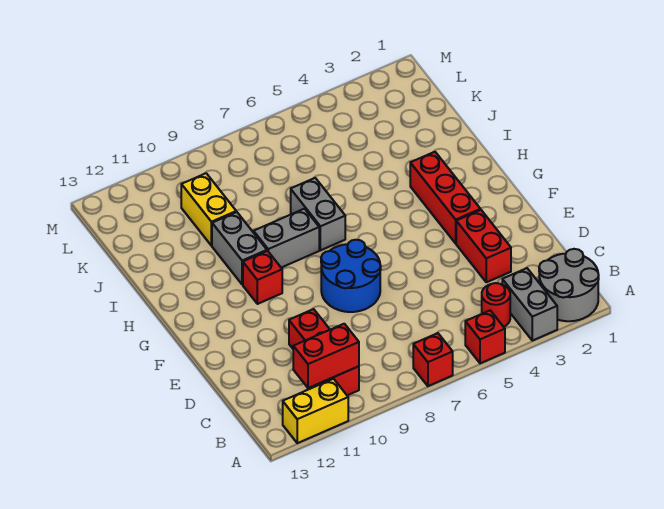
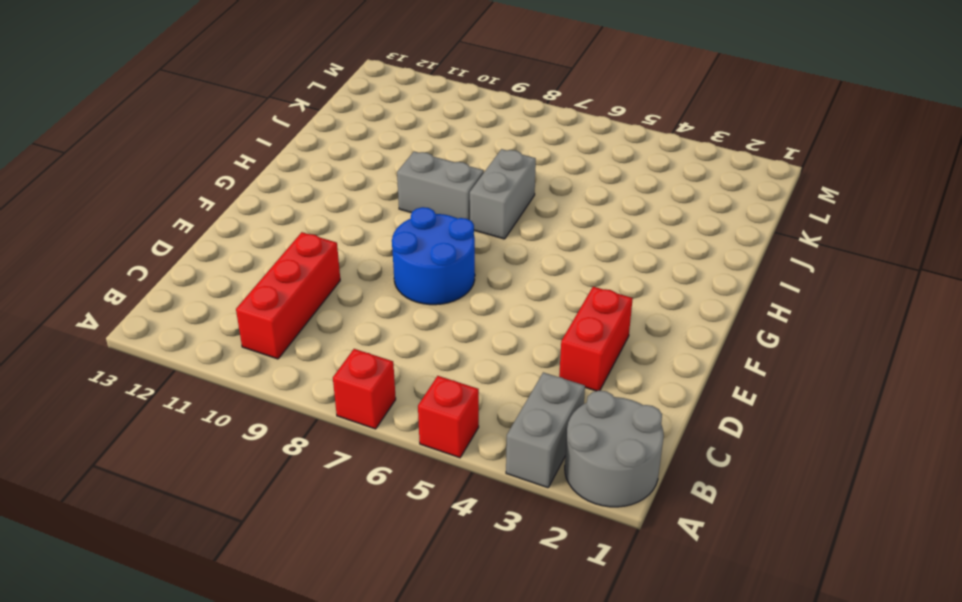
none -> yellow brick A11:A12 level 1
none -> red round brick B4 level 1
none -> red brick F3:H3 level 1

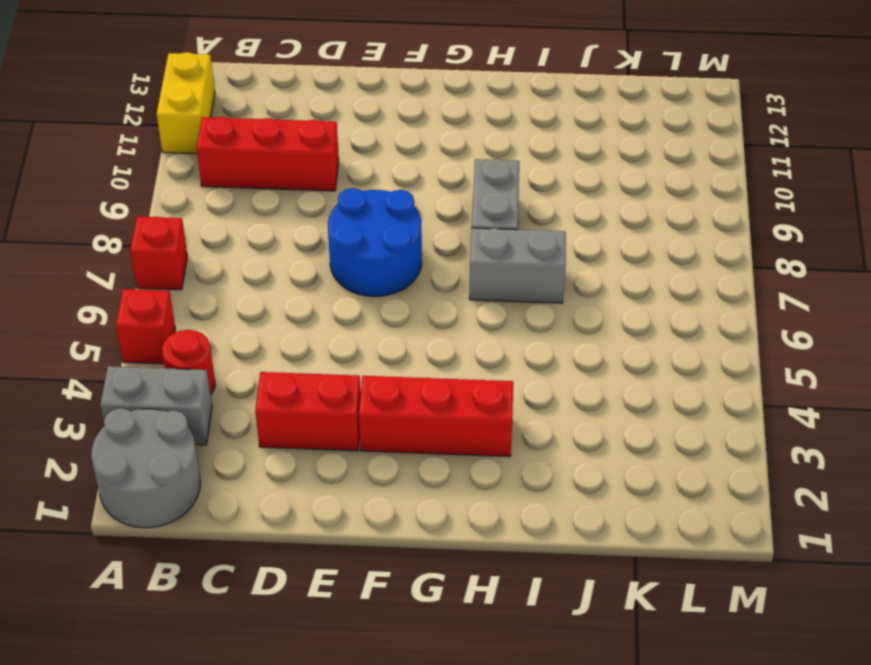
none -> red brick G10 level 1
none -> grey brick H10:I10 level 1
none -> yellow brick J10:K10 level 1

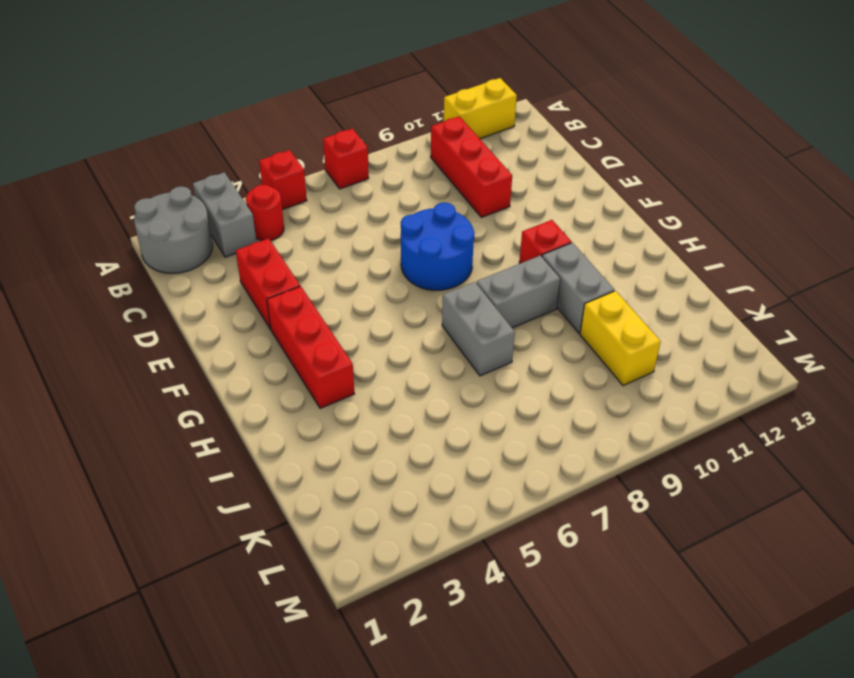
none -> red brick B10:B11 level 2

